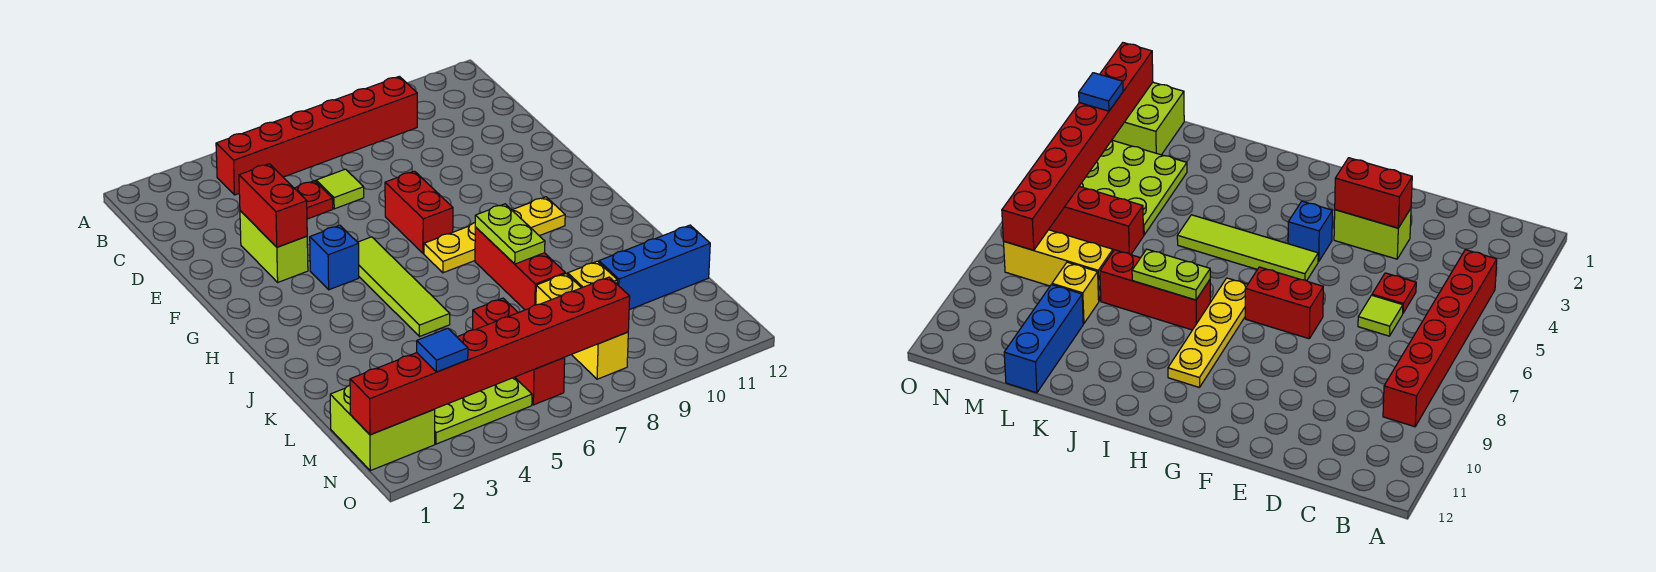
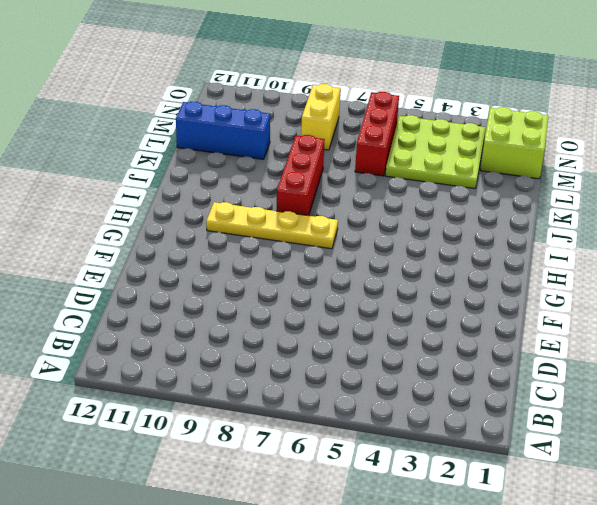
yellow brick M8:N8 level 1 -> yellow brick L8:N8 level 1
none -> red brick B4:B9 level 1
none -> red plate D5 level 1
none -> lime tile D6 level 1

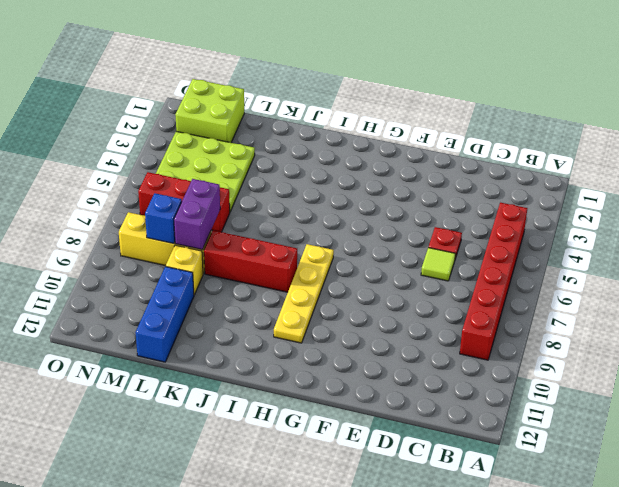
purple brick L7:L8 level 2 -> none
blue brick M8 level 2 -> blue brick G4 level 1
none -> lime brick E3:F3 level 1
none -> red brick F7:G7 level 1
none -> lime tile G5:J5 level 1

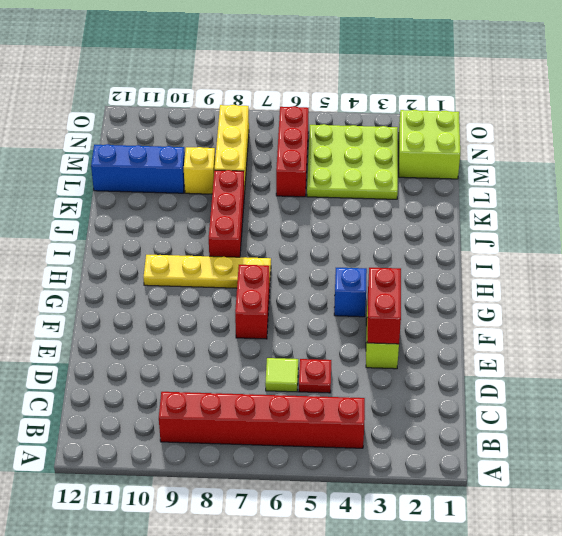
none -> lime tile G5:J5 level 1
none -> lime plate I8:J8 level 2
none -> red brick N1:N8 level 2

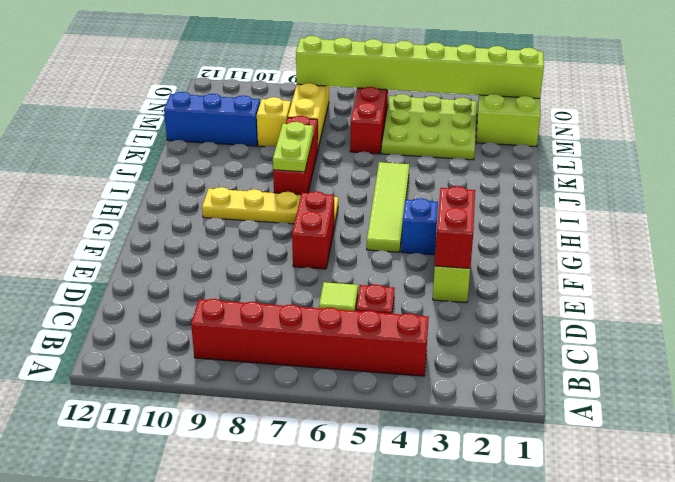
lime brick N1:N8 level 2 -> red brick N1:N8 level 2
none -> blue tile N3 level 3

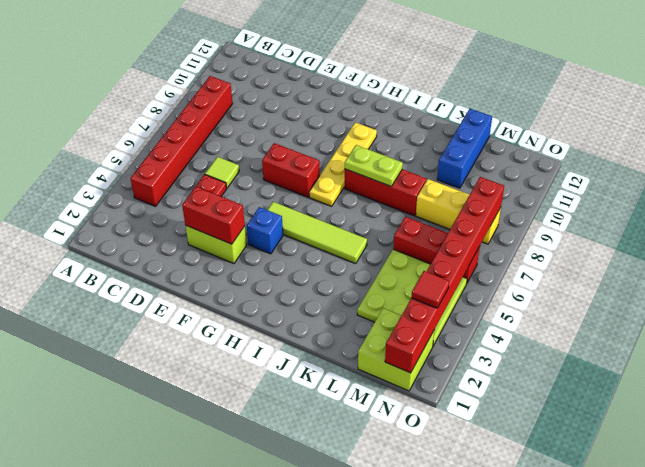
red tile N3 level 3 -> blue tile N3 level 3
none -> yellow brick L9 level 1

